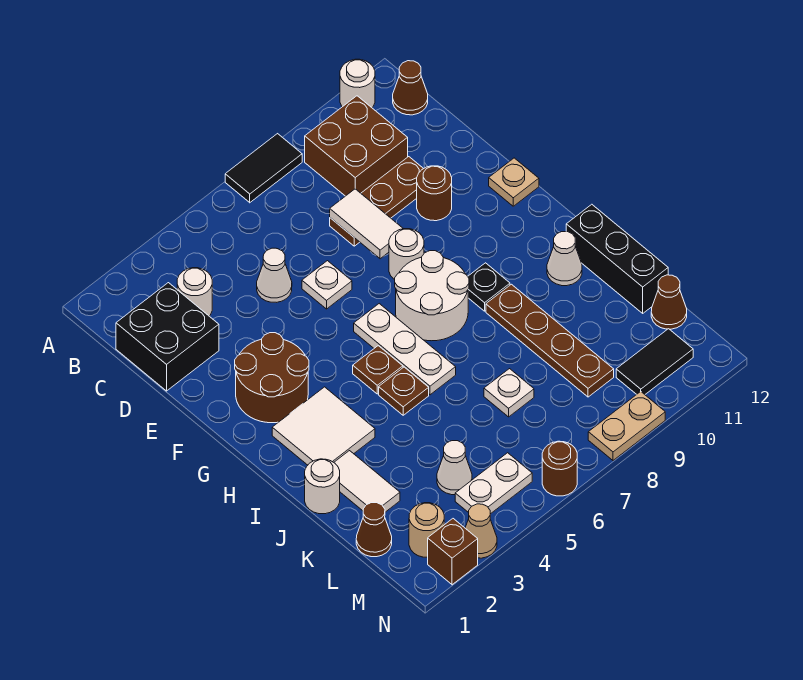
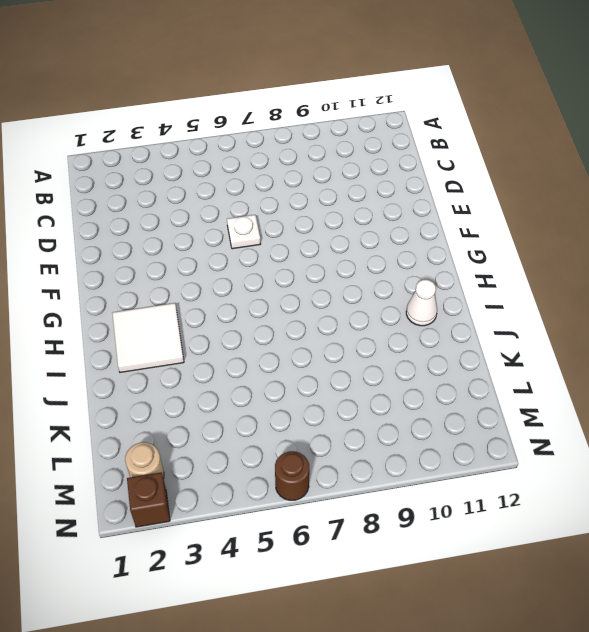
none -> black tile A7:A8 level 1
none -> white round brick A11 level 1
none -> brown brick B9:C10 level 1
none -> brown cone B12 level 1

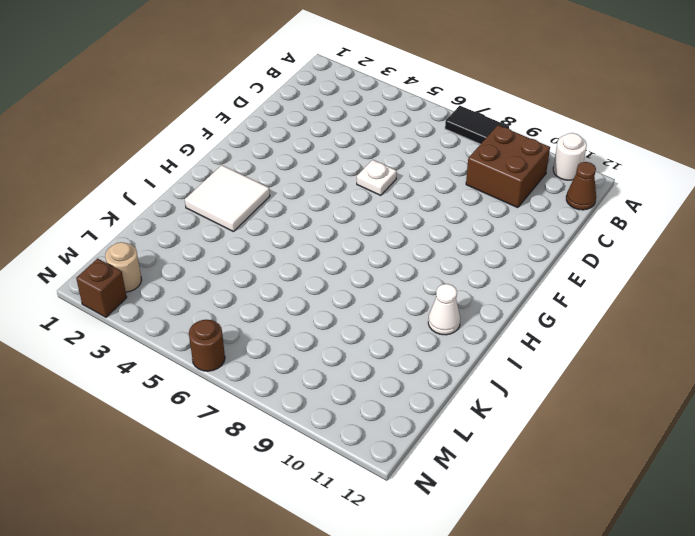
none -> black brick C1:D2 level 1
none -> white round brick C3 level 1
none -> white cone D5 level 1
none -> brown plate D8:D10 level 1

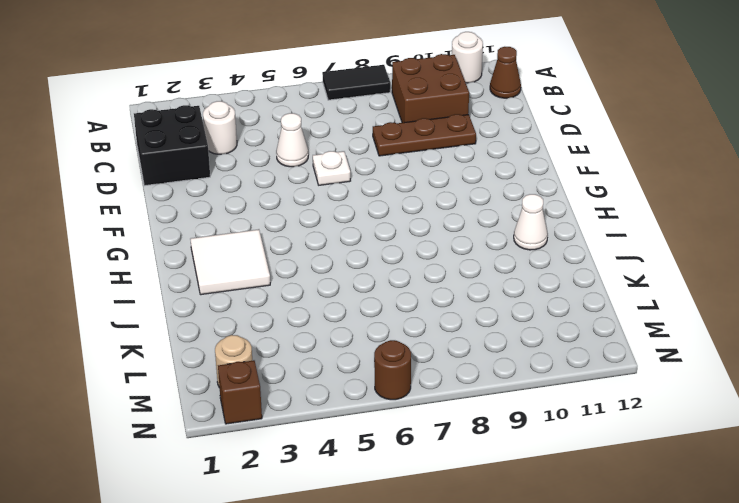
none -> brown round brick E10 level 1
none -> brown round brick F2:G3 level 1
none -> white round brick F8 level 1
none -> tan plate F12 level 1

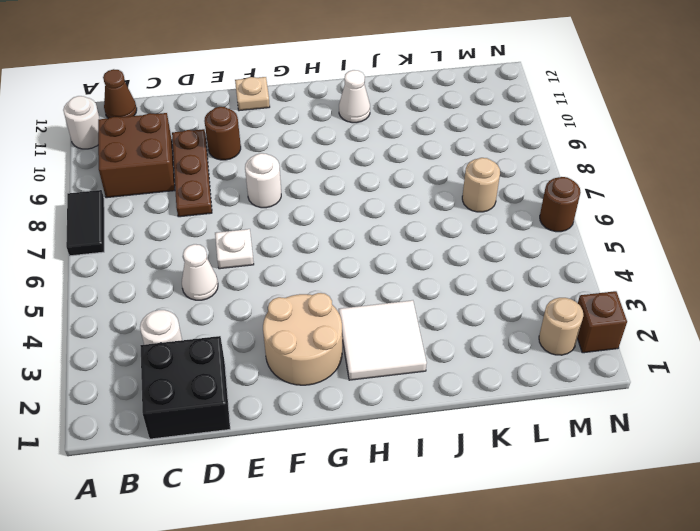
tan round brick F2:G3 level 1 -> brown round brick F2:G3 level 1
tan round brick L7 level 1 -> none
none -> white plate G6:I6 level 1
none -> white round brick G7:H8 level 1
none -> brown plate H5 level 1
none -> black plate H9 level 1

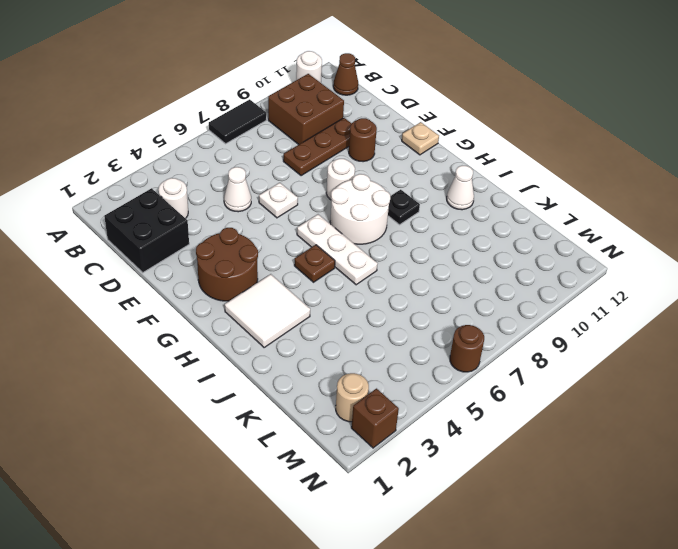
none -> brown plate I5 level 1
none -> brown plate I9:L9 level 1
none -> black brick I12:K12 level 1
none -> white round brick J1 level 1

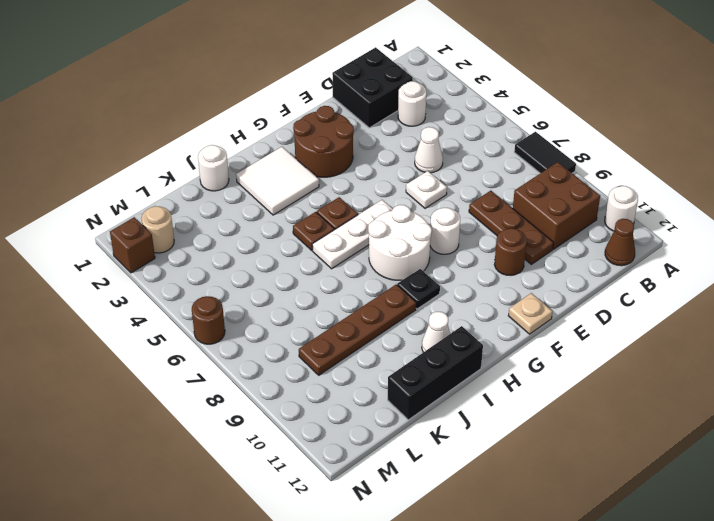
none -> white tile J2:K2 level 1
none -> white plate K7 level 1
none -> brown cone L1 level 1
none -> white cone L4 level 1

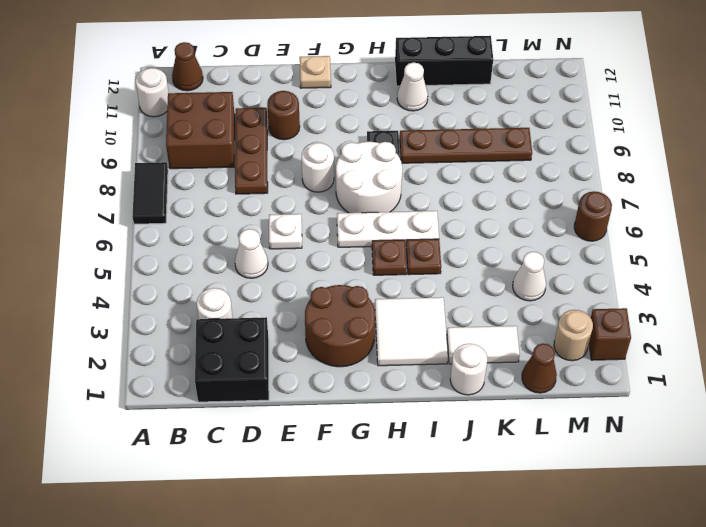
none -> white plate K7 level 1
none -> brown cone L12 level 1
none -> white plate M4:M5 level 1
none -> black tile M10:M11 level 1

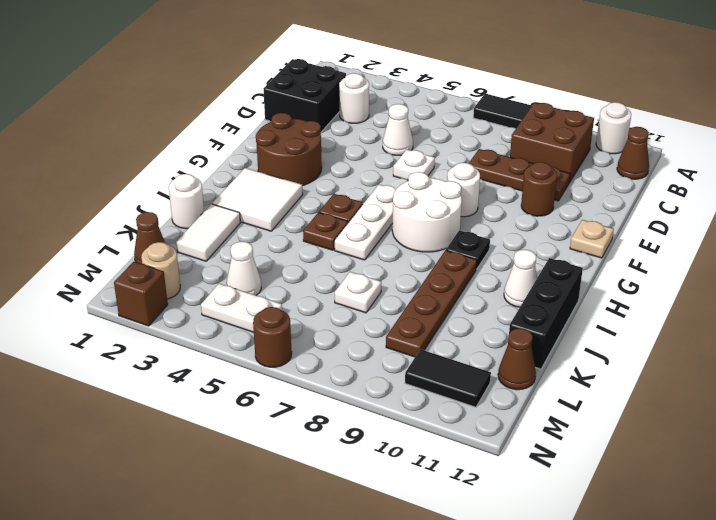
none -> tan cone N3 level 1
none -> tan plate N8:N9 level 1
none -> white tile D8:E8 level 2

